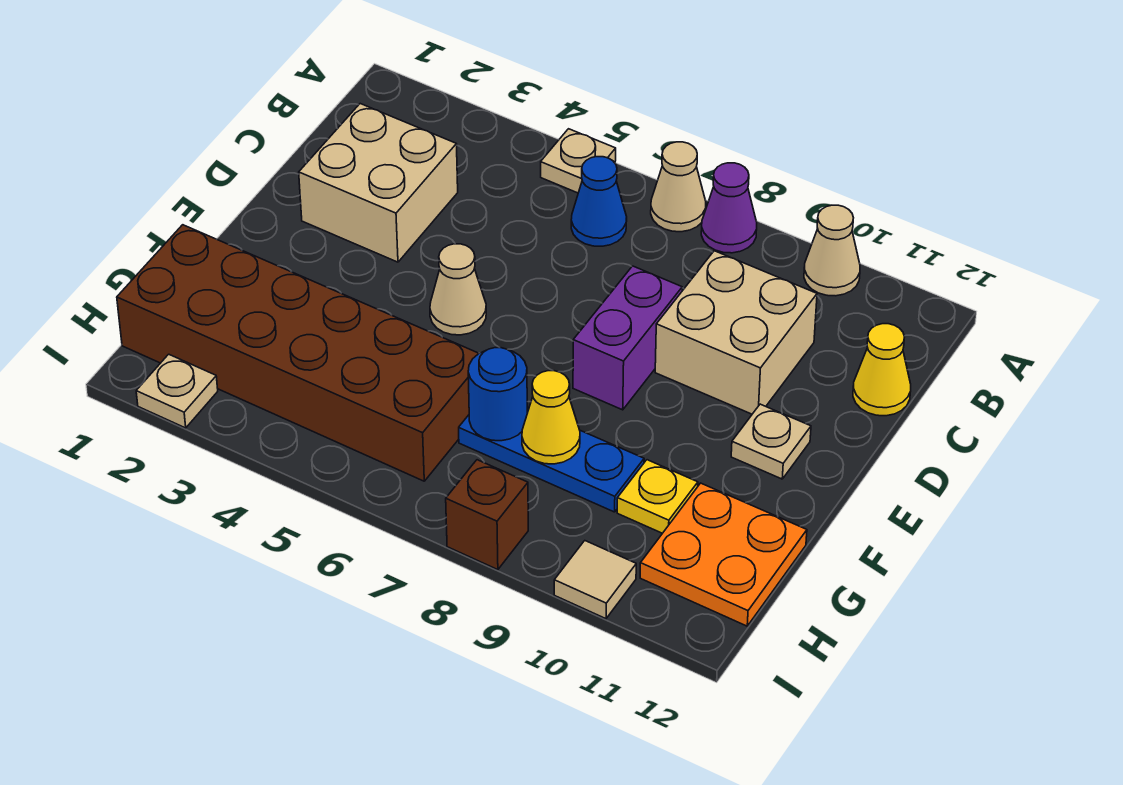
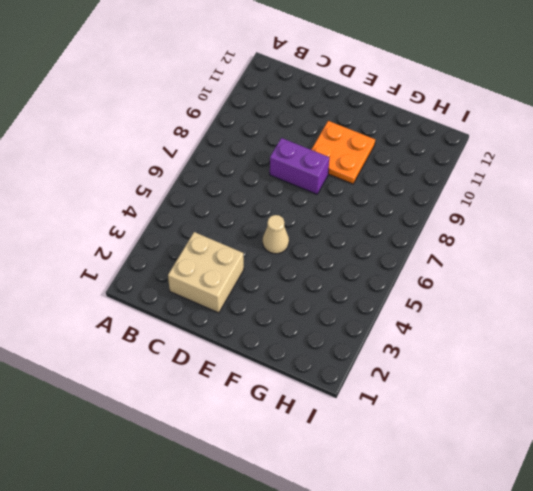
orange plate E9:F10 level 1 -> orange plate G11:H12 level 1
none -> tan plate A5 level 1
none -> tan cone A7 level 1
none -> purple cone A8 level 1

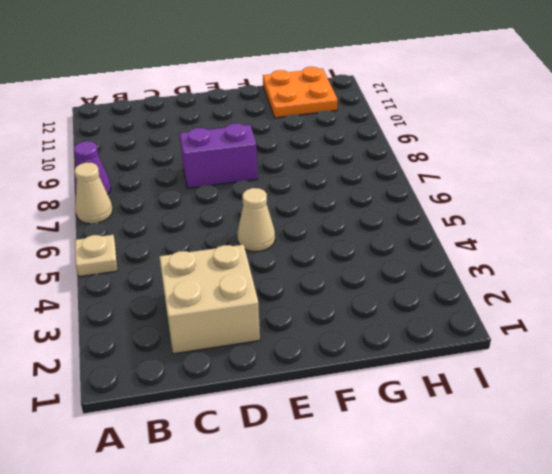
none -> tan cone A10 level 1
none -> blue cone B6 level 1
none -> tan brick C9:D10 level 1

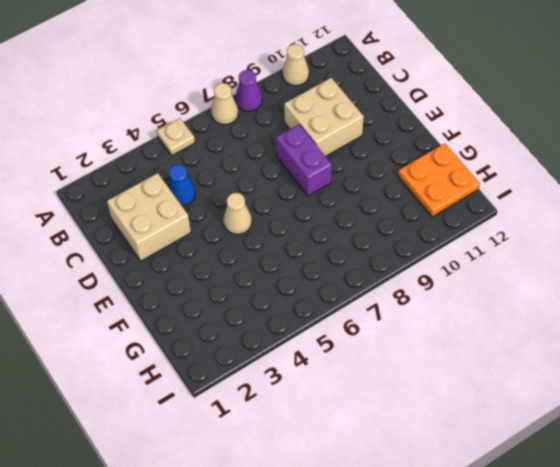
blue cone C4 level 1 -> blue cone B6 level 1
none -> yellow cone C12 level 1
none -> tan plate E11 level 1
none -> brown brick G1:H6 level 1

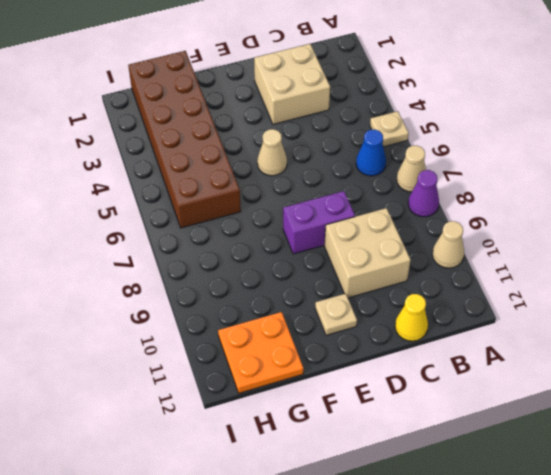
none -> blue plate G7:G9 level 1
none -> yellow plate G10 level 1
none -> tan plate I2 level 1

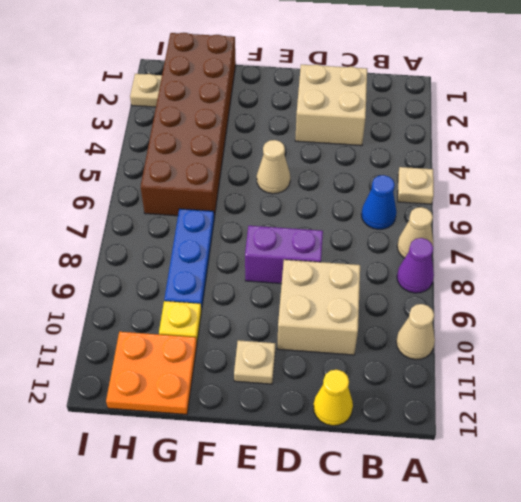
none -> brown brick I8 level 1
none -> tan tile I10 level 1
none -> blue round brick G7 level 2

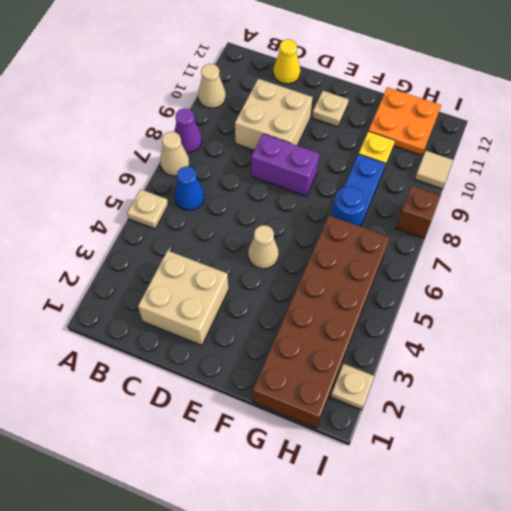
none -> yellow cone G8 level 2

